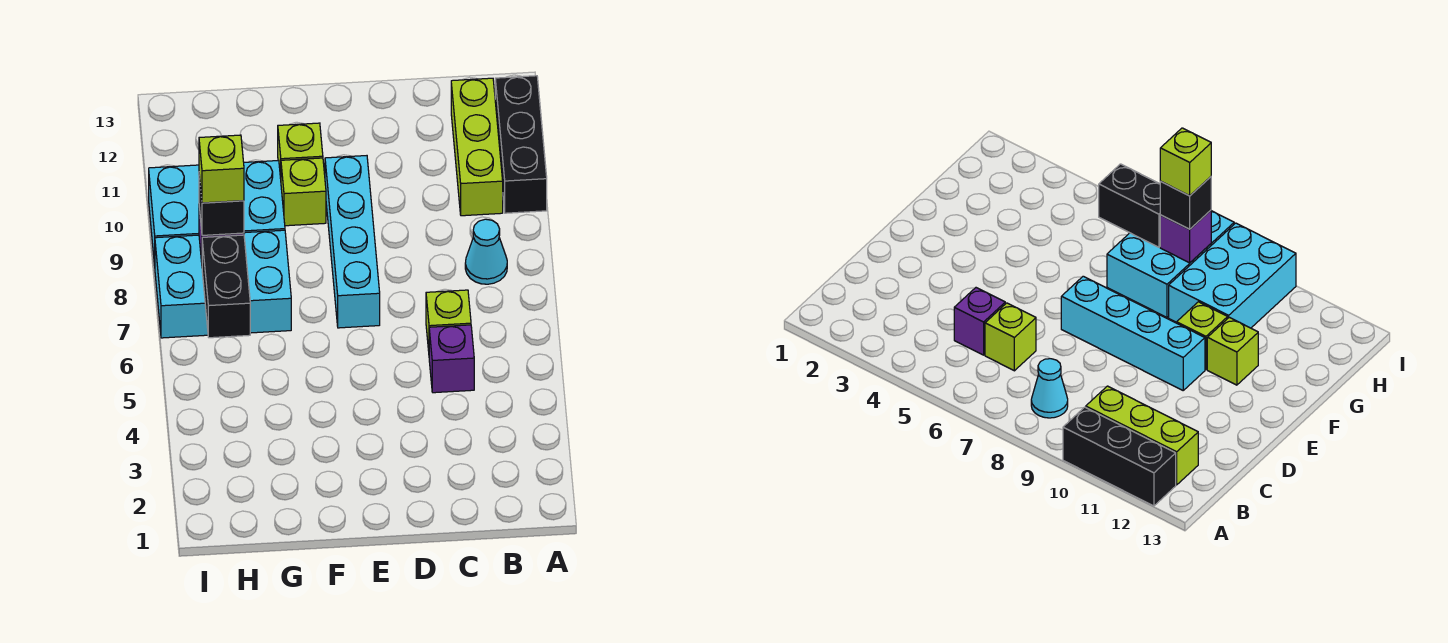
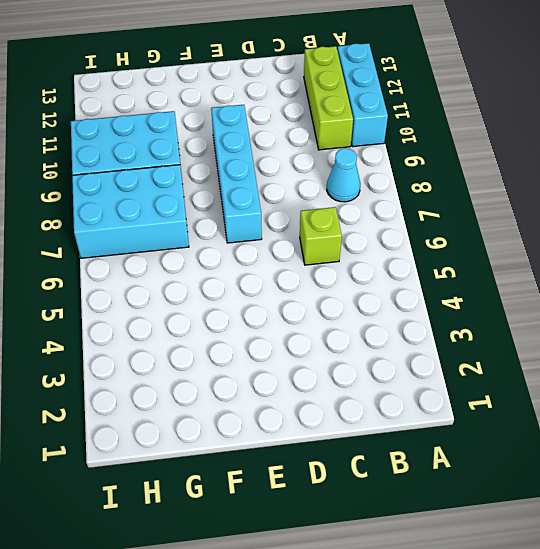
cyan brick A10:A12 level 1 -> black brick A10:A12 level 1
none -> purple brick C5 level 1
none -> lime brick F10 level 1
none -> lime brick F11 level 1

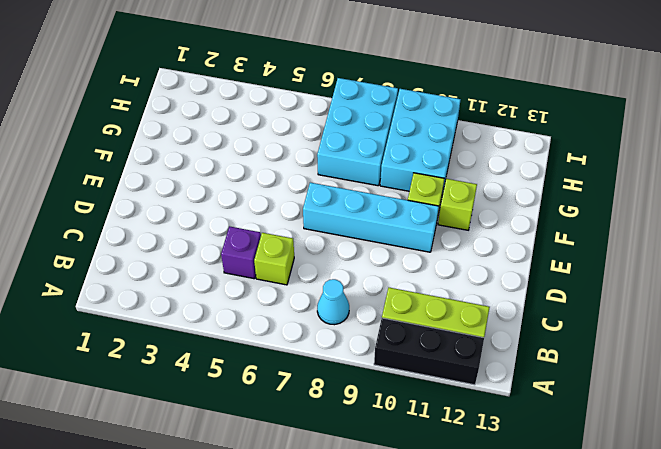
none -> black brick H6:H7 level 2
none -> purple brick H8 level 2
none -> black brick H8 level 3

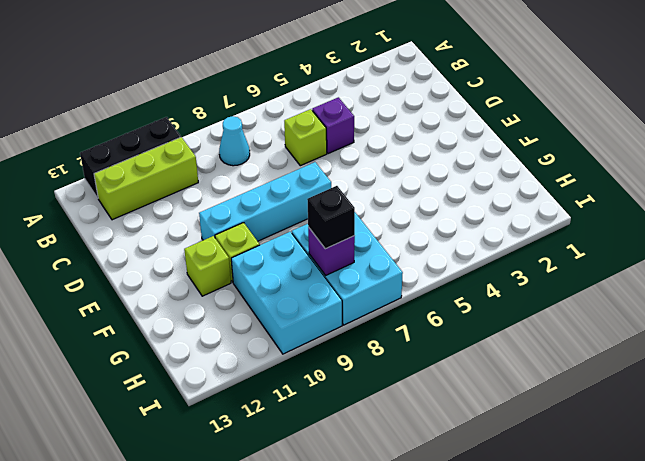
none -> black brick H6:H7 level 2
none -> lime brick H8 level 4

